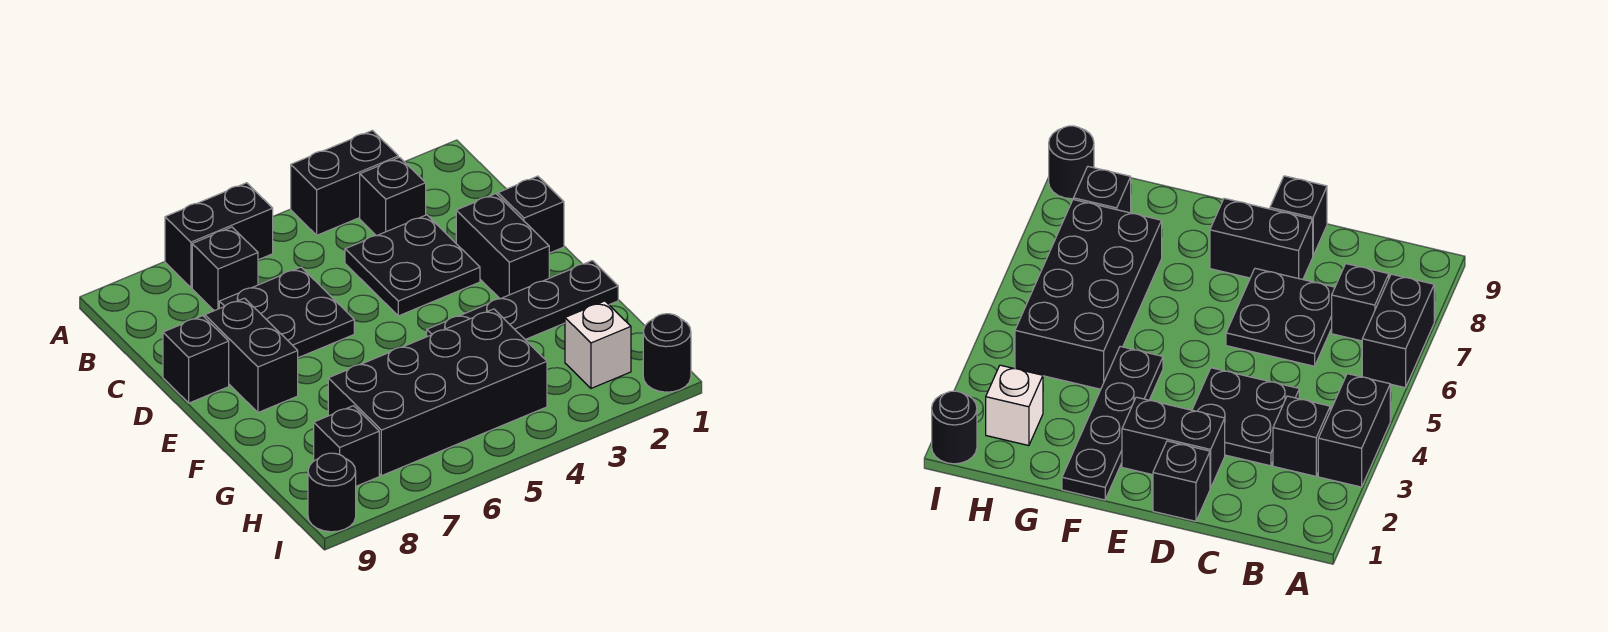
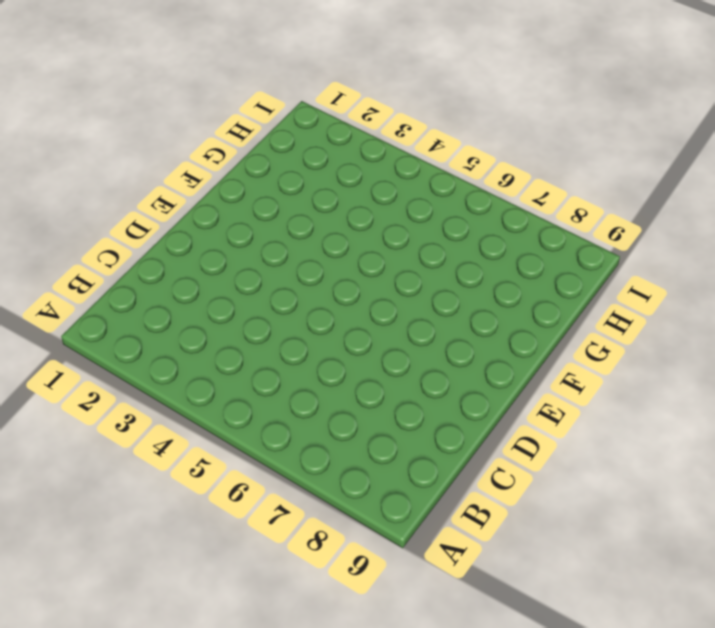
none -> black brick A3:A4 level 1
none -> black brick A6:A7 level 1
none -> black brick B3 level 1

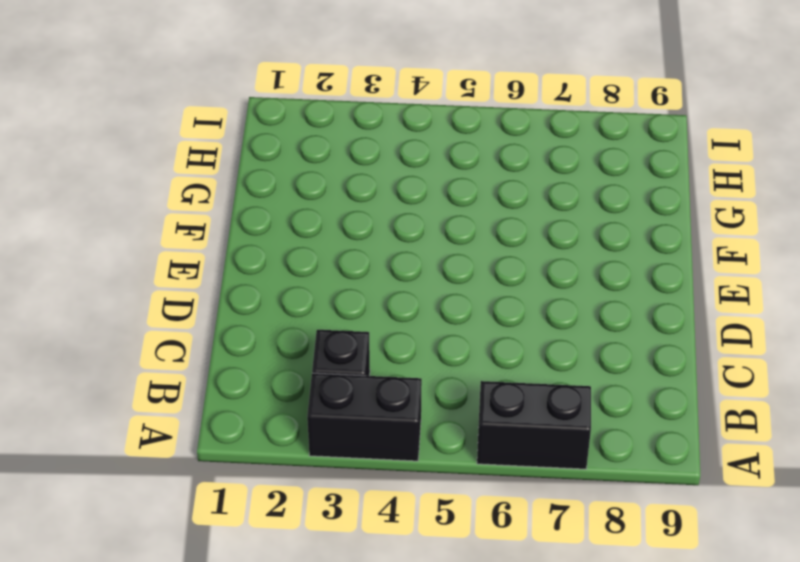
none -> black brick B7 level 1
none -> black plate C3:D4 level 1
none -> black plate C6:D7 level 1

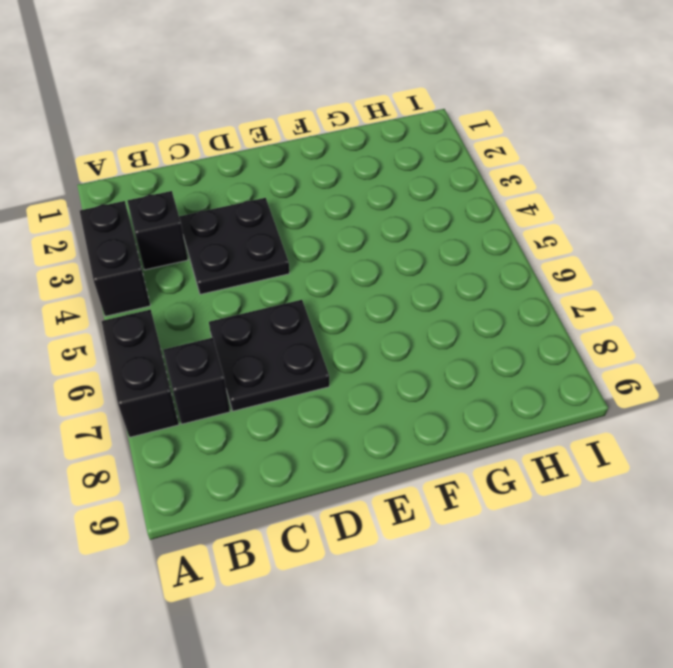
none -> black brick D1 level 1
none -> black brick D2:E2 level 1
none -> black brick D8:E8 level 1

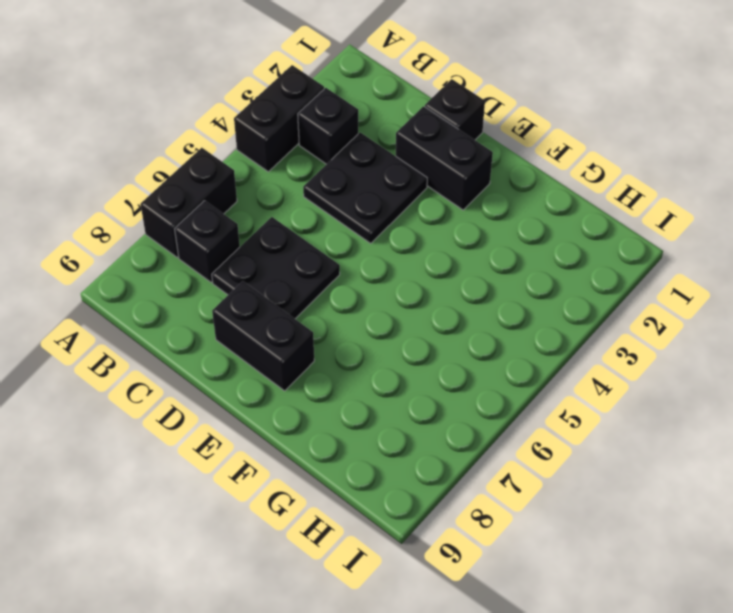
none -> black brick D9 level 1
none -> black plate F1:F4 level 1
none -> black brick G4:H7 level 1

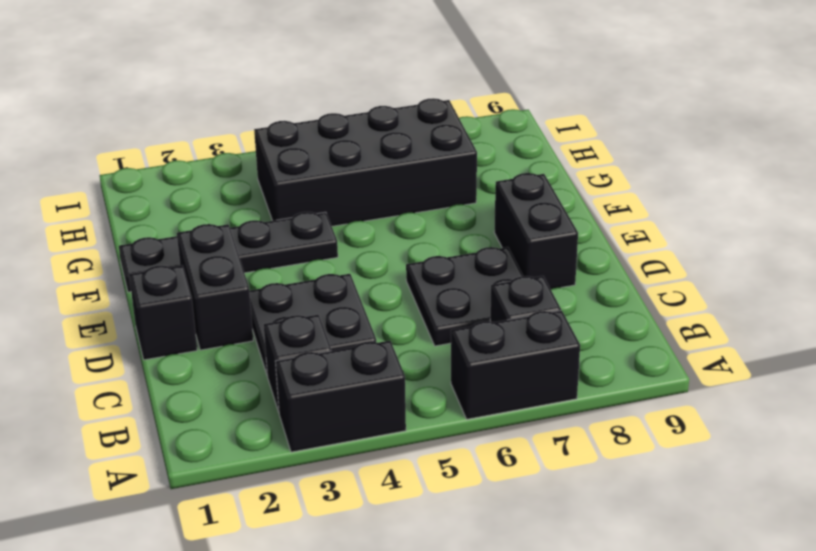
none -> black brick D9 level 1
none -> white brick H2 level 1
none -> black brick H8 level 1

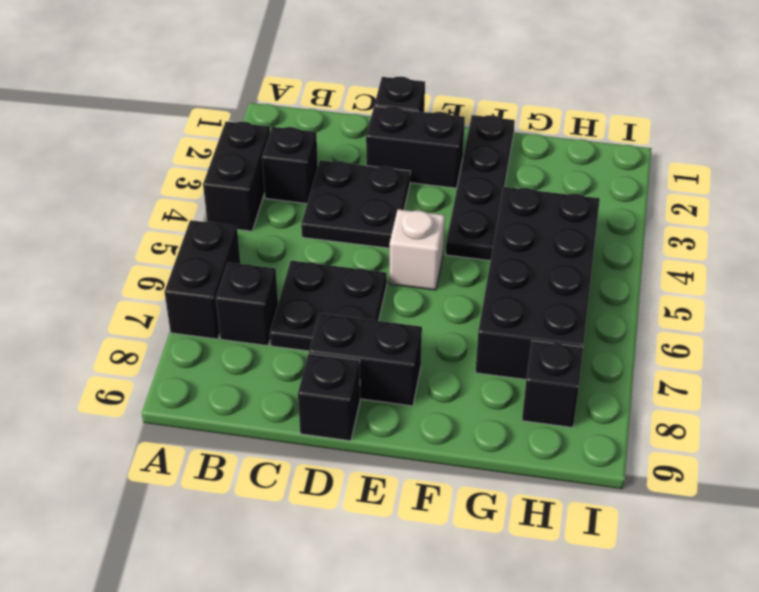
white brick E5 level 1 -> white brick H2 level 1
none -> black round brick I1 level 1
none -> black round brick I9 level 1

